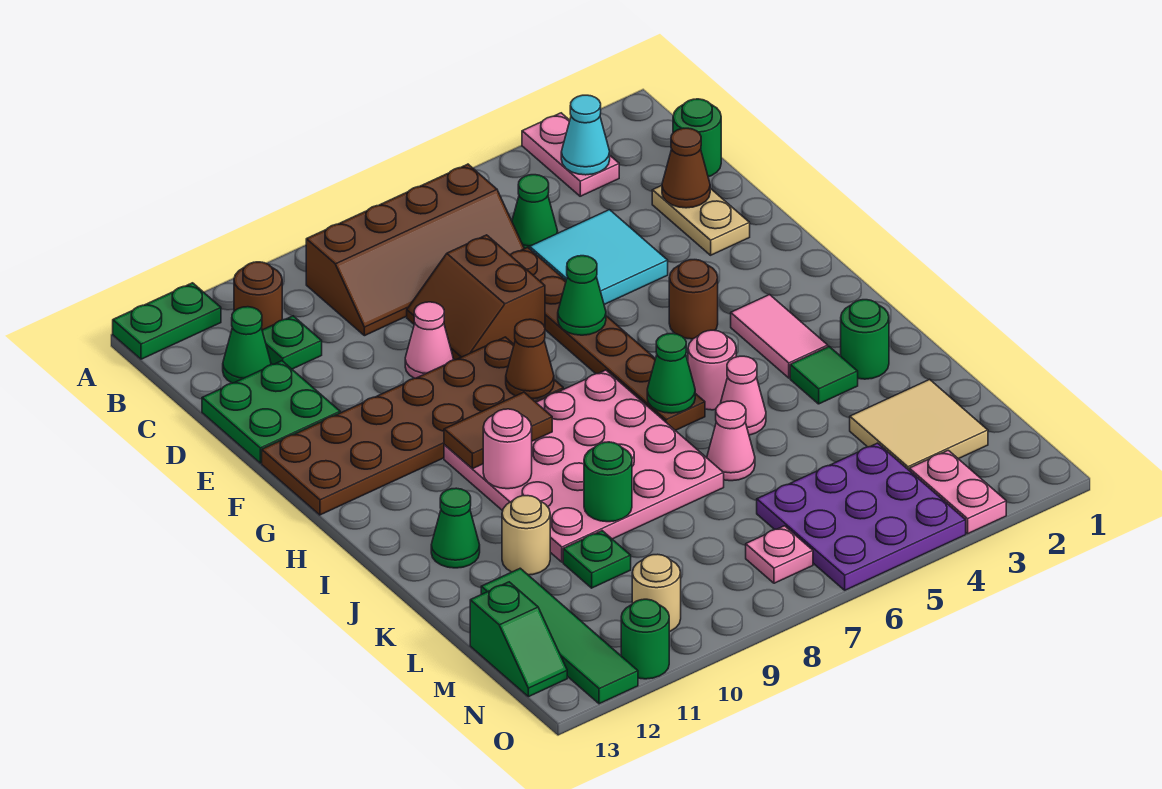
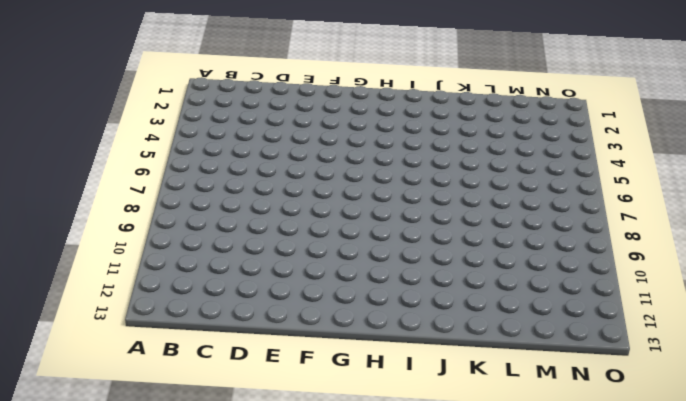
none -> pink plate A3:B3 level 1
none -> green plate A12:A13 level 1
none -> brown slope B6:C9 level 1 top B
none -> brown round brick B11 level 1

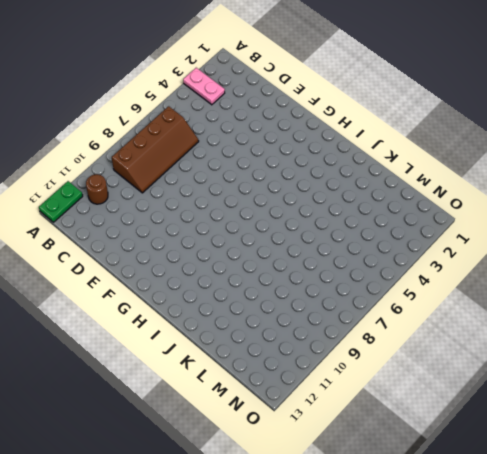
none -> green round brick C1 level 1
none -> green cone C5 level 1
none -> green plate C11 level 1
none -> green cone C12 level 1

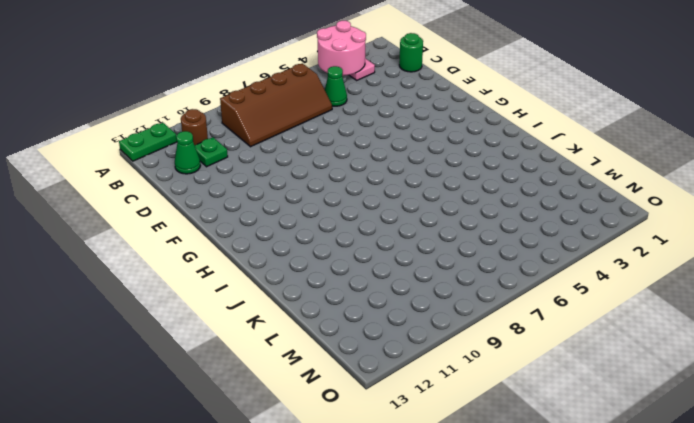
pink round brick A3:B4 level 2 -> cyan cone B3 level 2
none -> tan plate D2:E2 level 1
none -> cyan tile D4:E5 level 1
none -> brown plate D6:I6 level 1
none -> brown slope D7:E8 level 1 top 7

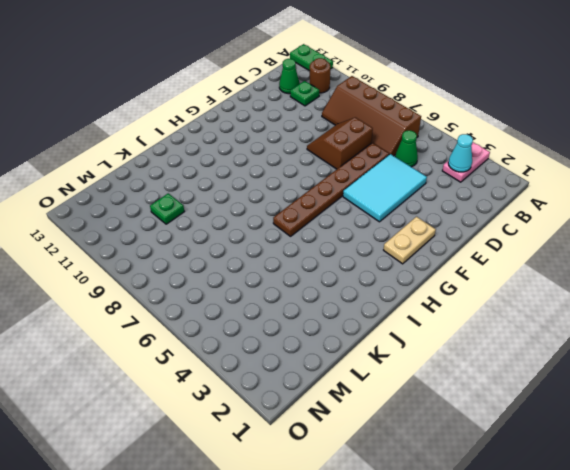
cyan tile D4:F5 level 1 -> cyan tile D4:E5 level 1
tan plate F2:G2 level 1 -> tan plate D2:E2 level 1
none -> green round brick C1 level 1
none -> green plate D12:E13 level 1
none -> pink cone E9 level 1
none -> brown plate F8:G13 level 1

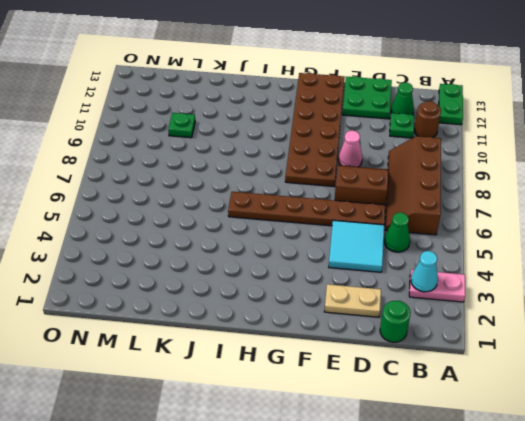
none -> brown round brick G4 level 1
none -> pink tile H3:I3 level 1
none -> pink plate H7:K10 level 1
none -> pink round brick I5 level 1

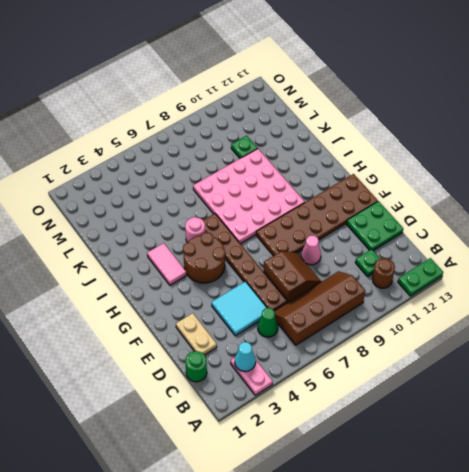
brown round brick G4:H5 level 1 -> brown round brick G4 level 1
none -> green cone C12 level 1
none -> green round brick J2 level 1
none -> green tile J3 level 1
none -> pink cone J5 level 1

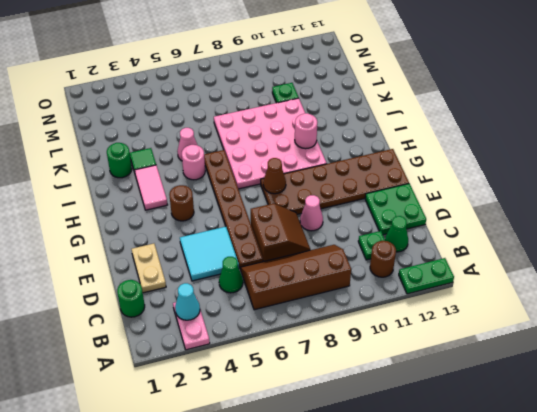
none -> green cone J12 level 1
none -> pink cone K6 level 1
none -> tan round brick K11 level 1
none -> tan tile L2:M3 level 1

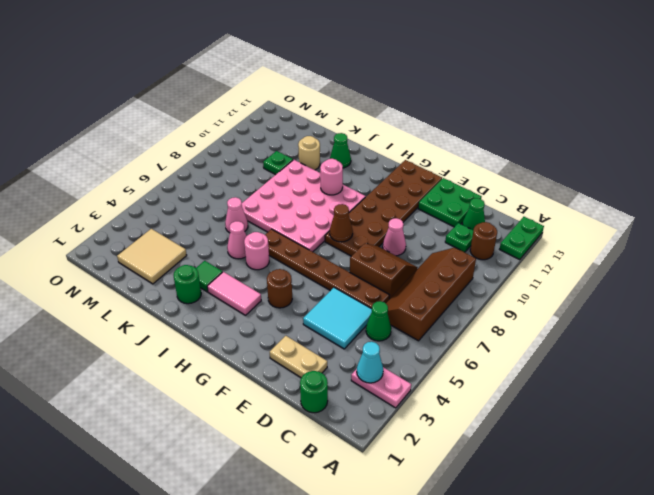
none -> green tile L12:O12 level 1
none -> purple plate M4:O6 level 1
none -> green slope M13:N13 level 1 top M
none -> pink plate N3:O3 level 1

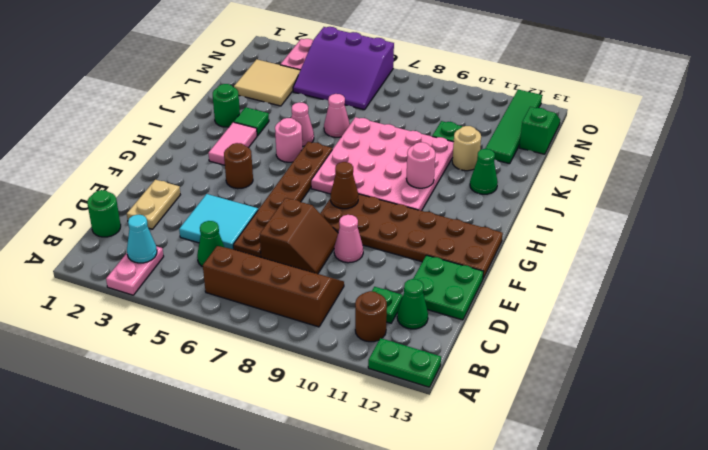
purple slope M4:O6 level 1 top O -> purple plate M4:O6 level 1
none -> pink plate N7 level 1
none -> tan round brick N10 level 1
none -> green round brick O11 level 1
none -> brown cone D2 level 2

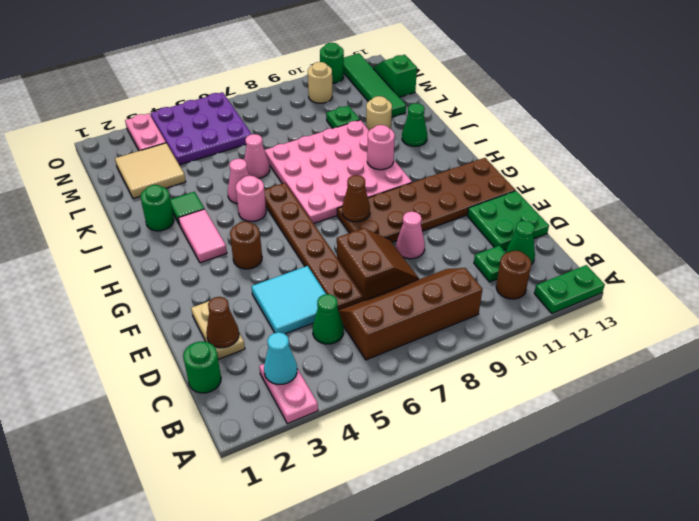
none -> pink plate N7 level 1
none -> green cone F6 level 2
none -> brown tile H9:H10 level 2
none -> green cone I6 level 2

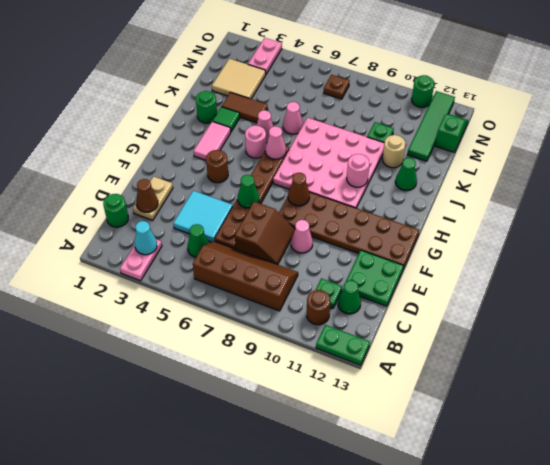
pink cone I6 level 2 -> green cone I6 level 2
brown tile K3:K4 level 1 -> brown tile H9:H10 level 2
brown plate N7 level 1 -> pink plate N7 level 1
none -> purple plate M4:O6 level 1
none -> tan round brick N10 level 1
none -> green round brick K9 level 2

